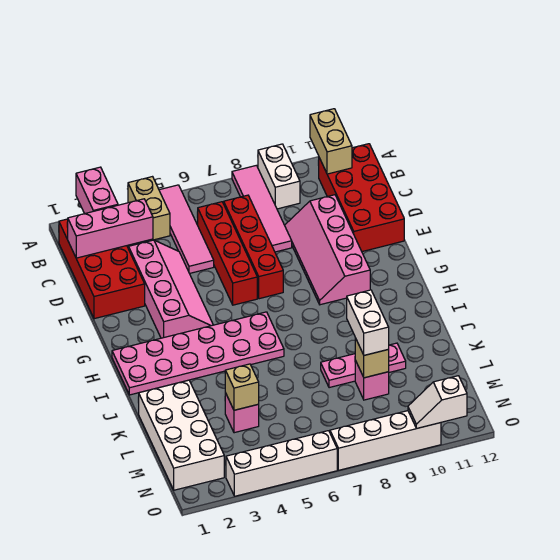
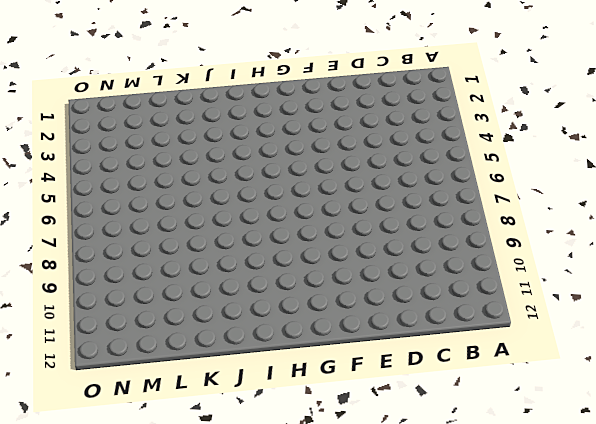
none -> tan brick A4:B4 level 1
none -> pink tile A5:D5 level 1
none -> pink tile A8:D8 level 1

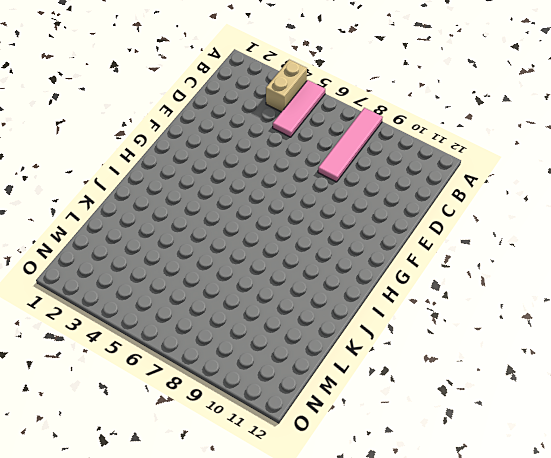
pink tile A5:C5 level 1 -> pink tile A5:D5 level 1
none -> white brick A9:B9 level 1
none -> red brick B1:E2 level 1
none -> red brick B11:E12 level 1

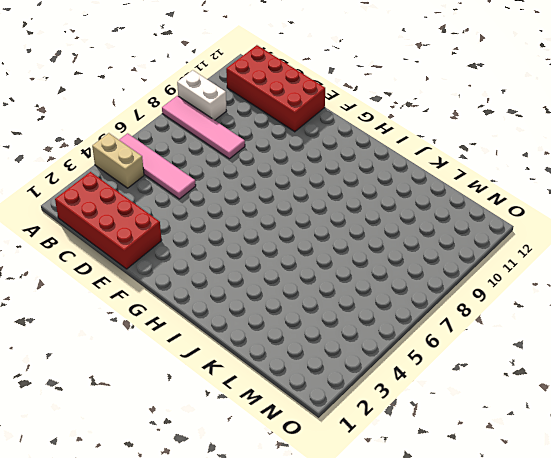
none -> red brick C6:F6 level 1
none -> red brick C7:F7 level 1
none -> pink slope D3:G4 level 1 top 3

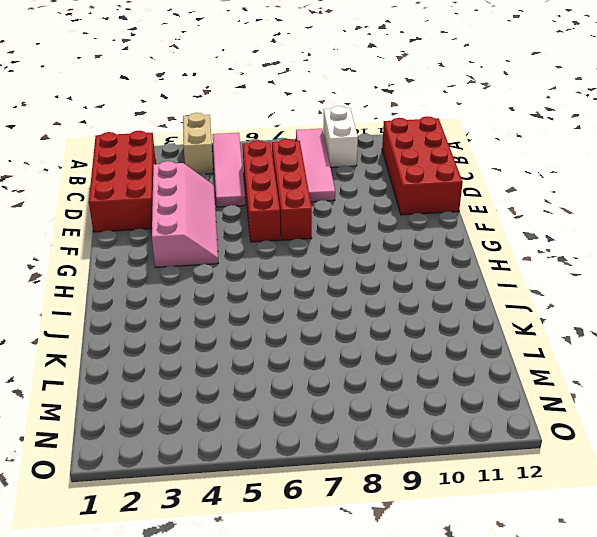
none -> pink slope D9:G10 level 1 top 10
none -> pink plate H1:I6 level 1
none -> white brick K1:N2 level 1

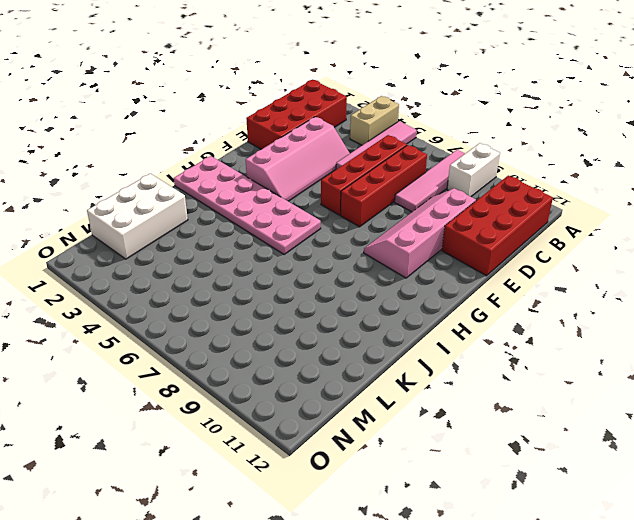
white brick K1:M2 level 1 -> white brick K1:N2 level 1
none -> pink plate K8:K10 level 1
none -> pink brick L4 level 1
none -> pink brick L9 level 1

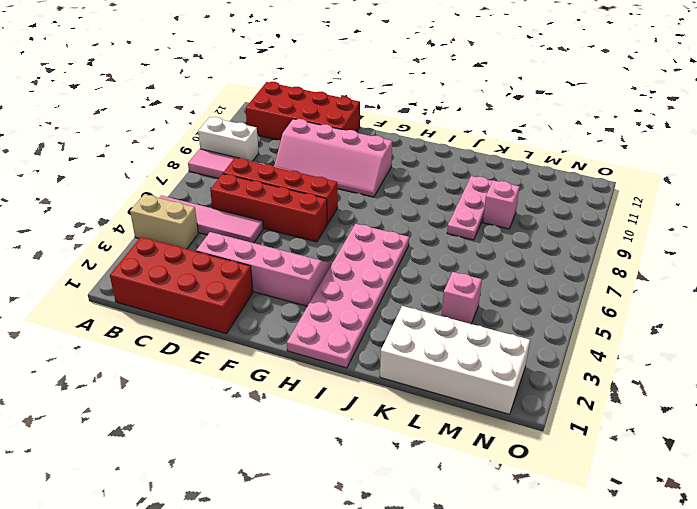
none -> white brick O3:O6 level 1
none -> white brick O7:O10 level 1
none -> pink brick A2:B2 level 2

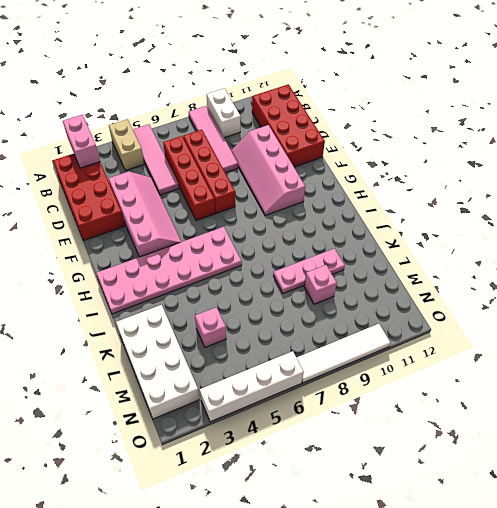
white tile O7:O10 level 1 -> white brick O7:O10 level 1
none -> tan brick A11:B11 level 2
none -> pink brick C1:C3 level 2
none -> tan brick L4 level 2

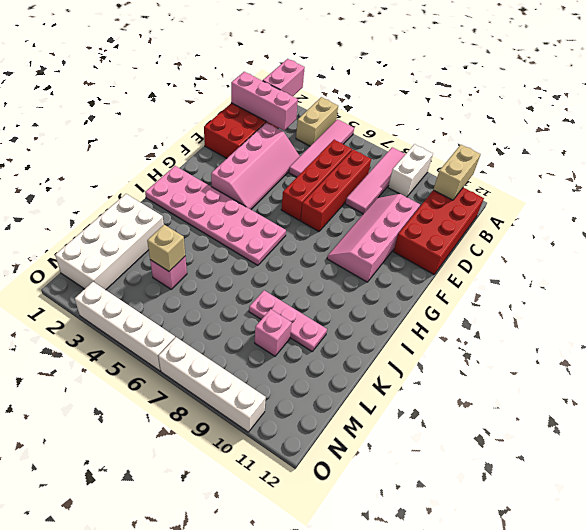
none -> tan brick L9 level 2
none -> white slope O10:O11 level 2 top 11
none -> white brick K9:L9 level 3

